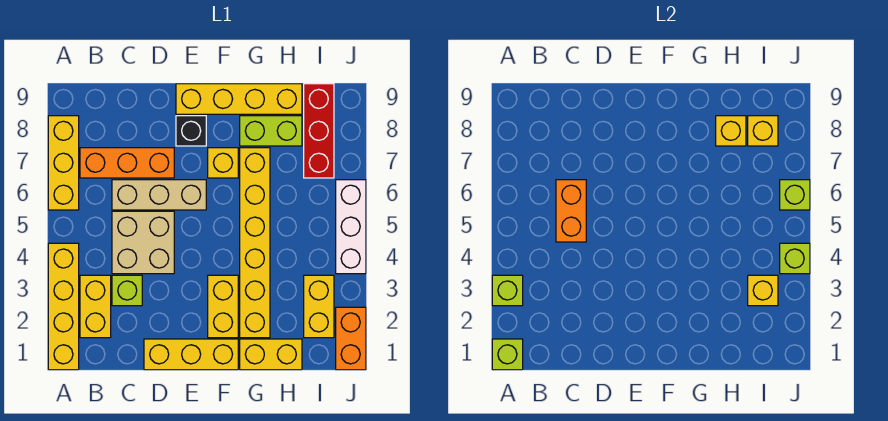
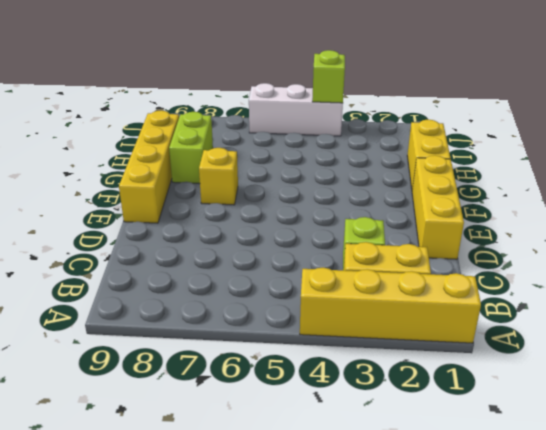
none -> yellow brick A6:A8 level 1
none -> orange brick B7:D7 level 1
none -> tan brick C4:D5 level 1

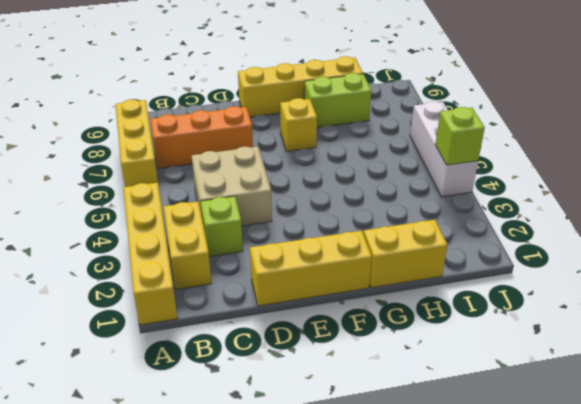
none -> tan brick C6:E6 level 1
none -> black brick E8 level 1
none -> yellow brick F2:F3 level 1

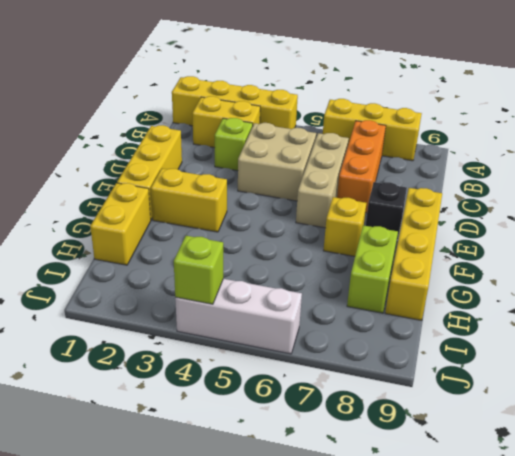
none -> yellow brick G2:G7 level 1
none -> yellow brick I2:I3 level 1
none -> red brick I7:I9 level 1

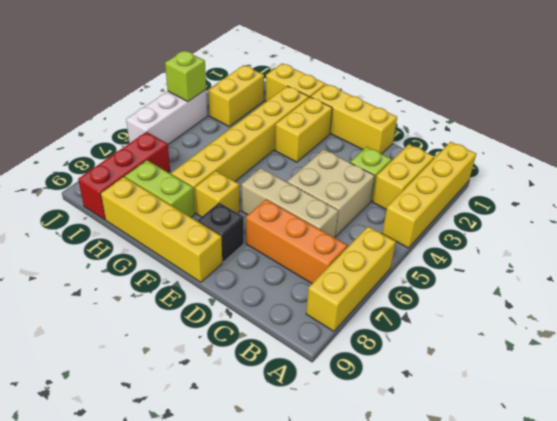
none -> orange brick J1:J2 level 1
none -> lime brick A1 level 2
none -> lime brick A3 level 2

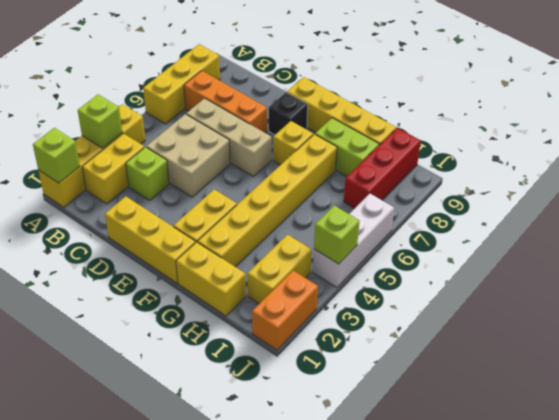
none -> orange brick C5:C6 level 2
none -> yellow brick H8 level 2
none -> yellow brick I3 level 2

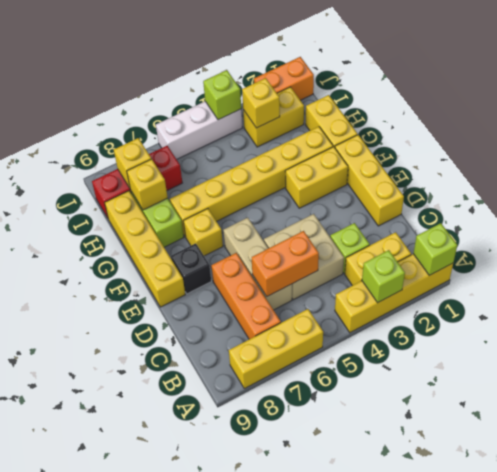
none -> lime brick J6 level 2

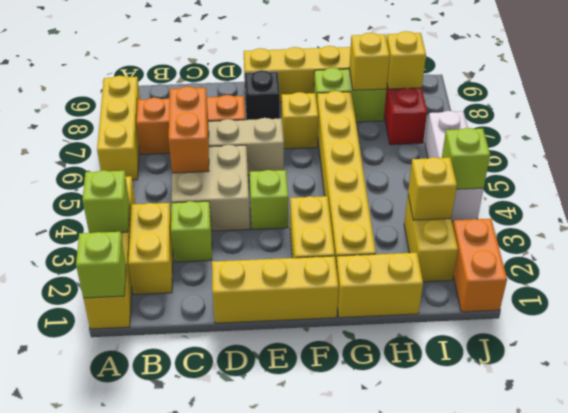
lime brick E4 level 1 -> lime brick J6 level 2

